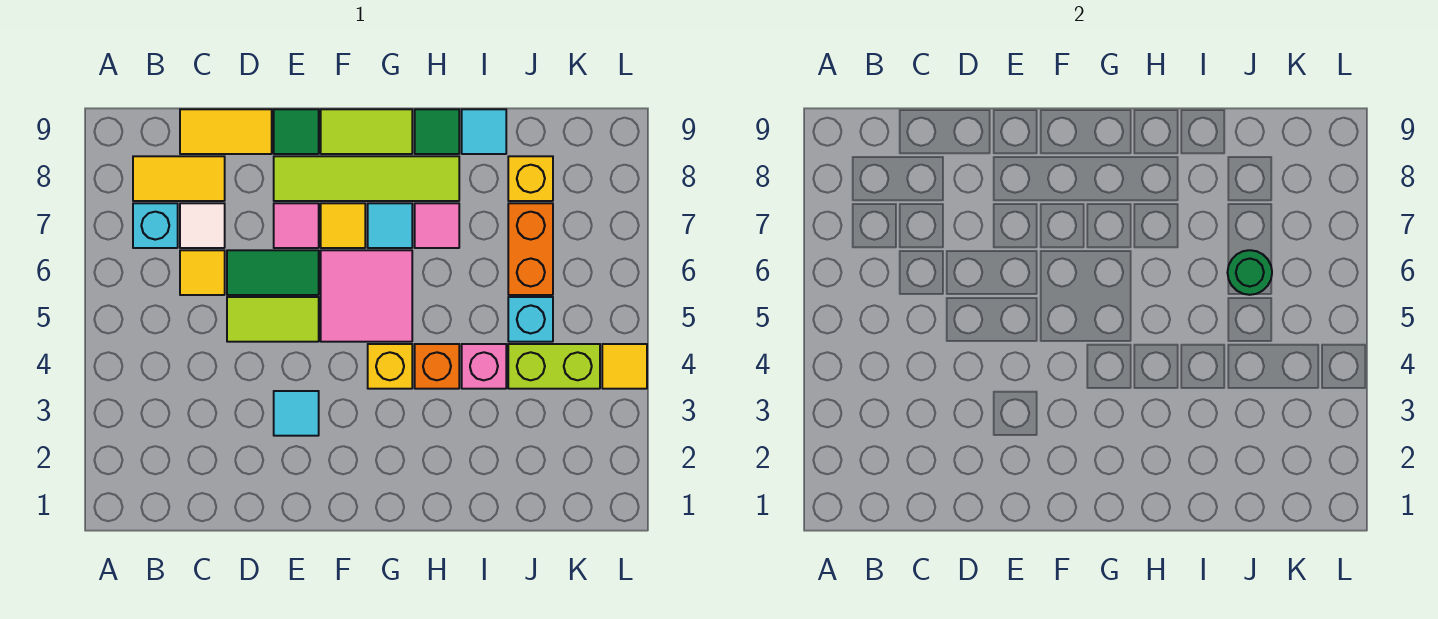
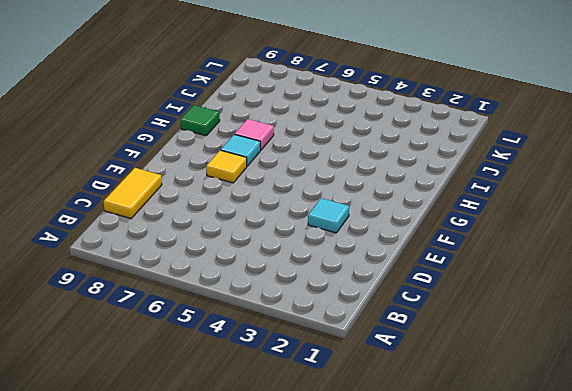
none -> cyan brick B7 level 1
none -> yellow tile B8:C8 level 1
none -> yellow tile C6 level 1

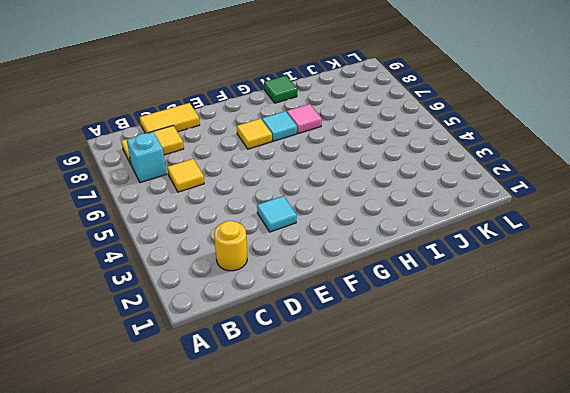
yellow round brick C2 level 1 -> none
none -> white tile C7 level 1
none -> lime tile D5:E5 level 1
none -> green tile D6:E6 level 1

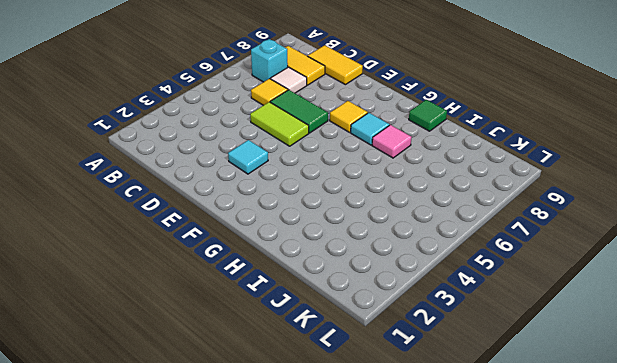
none -> pink tile E7 level 1
none -> lime tile E8:H8 level 1
none -> green tile E9 level 1

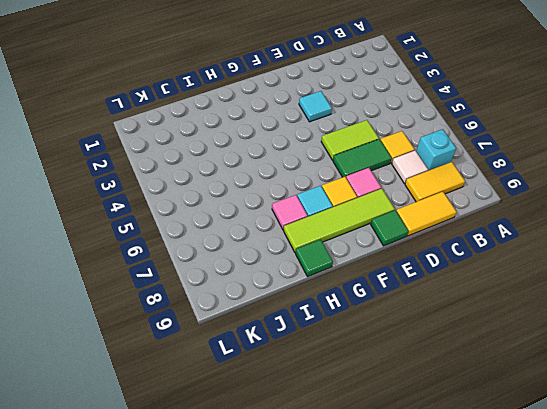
none -> pink tile F5:G6 level 1
none -> lime tile F9:G9 level 1
none -> yellow brick G4 level 1

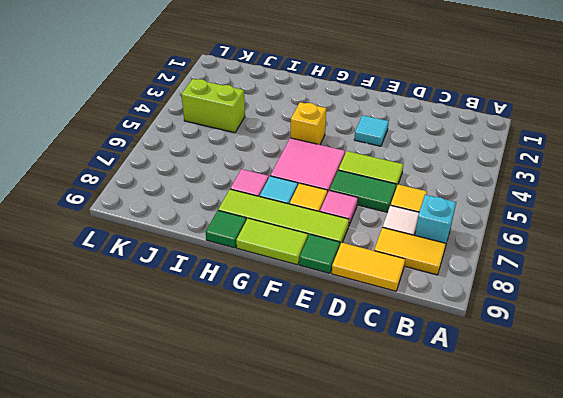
none -> orange brick H4 level 1
none -> pink brick I4 level 1
none -> cyan tile I9 level 1

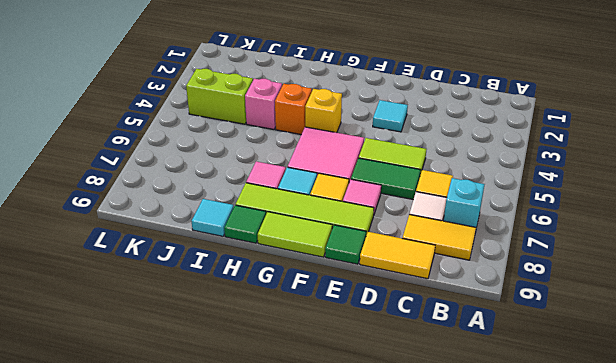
none -> cyan brick J5 level 1
none -> orange brick J6:J7 level 1
none -> yellow brick J8 level 1

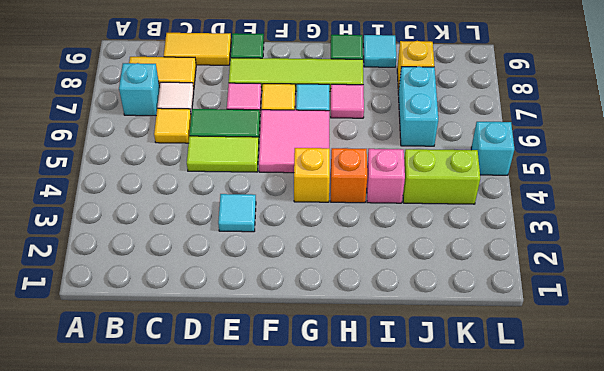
cyan brick J6:J7 level 1 -> orange brick J6:J7 level 1
cyan brick L5 level 1 -> cyan brick J5 level 1
none -> lime tile F9:G9 level 1
none -> yellow tile L4 level 1
none -> green round brick J6 level 2

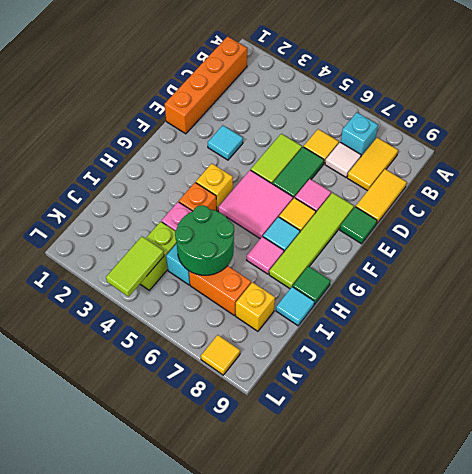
orange brick B1:E1 level 1 -> none
green round brick I5:J6 level 2 -> green round brick J6 level 2
lime tile K4:L4 level 2 -> lime tile F9:G9 level 1
yellow tile L8 level 1 -> yellow tile L4 level 1

